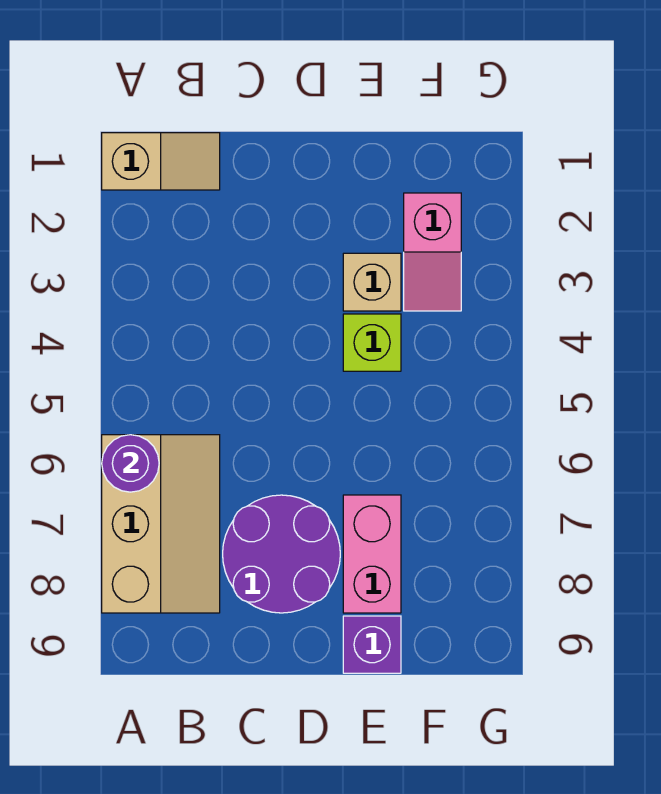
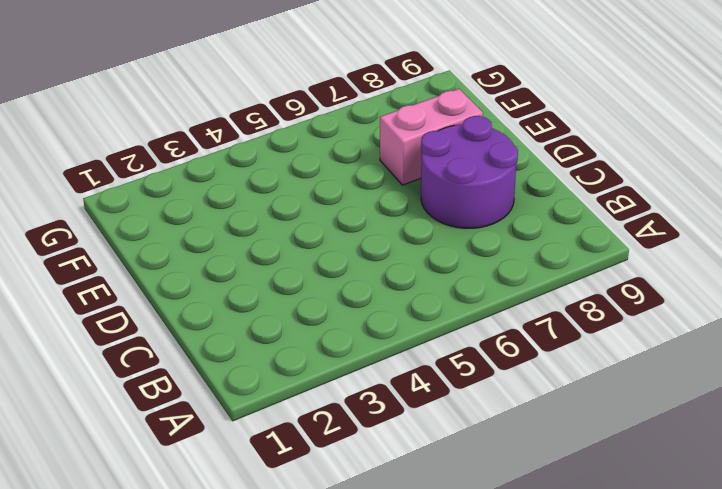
none -> tan slope A1:B1 level 1 top A
none -> tan slope A6:B8 level 1 top A

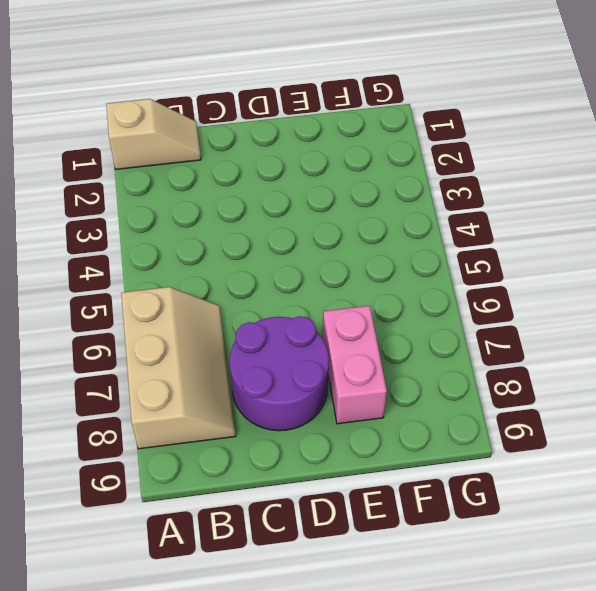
none -> tan brick E3 level 1
none -> lime brick E4 level 1

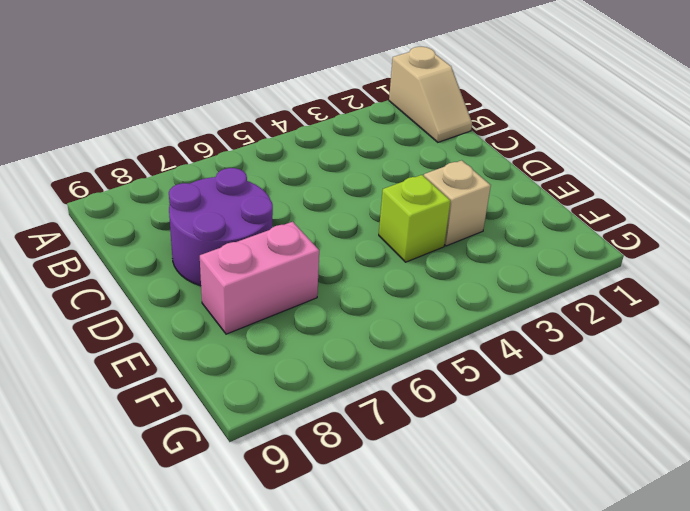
none -> tan slope A6:B8 level 1 top A
none -> purple brick E9 level 1

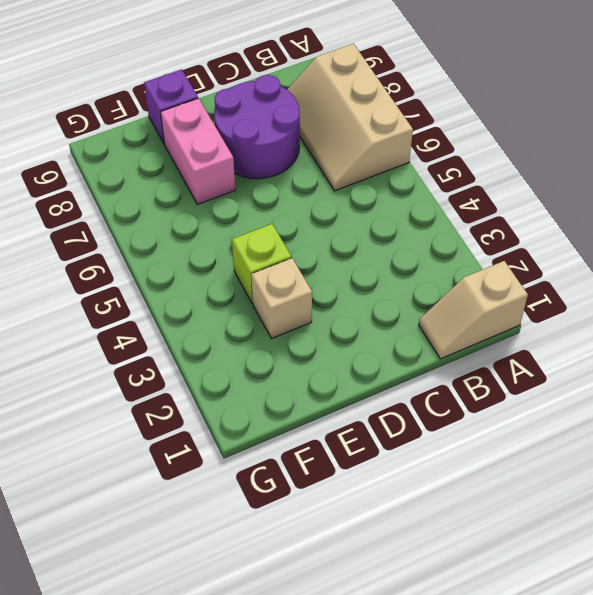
none -> pink slope F2:F3 level 1 top 2
none -> purple round brick A6 level 2

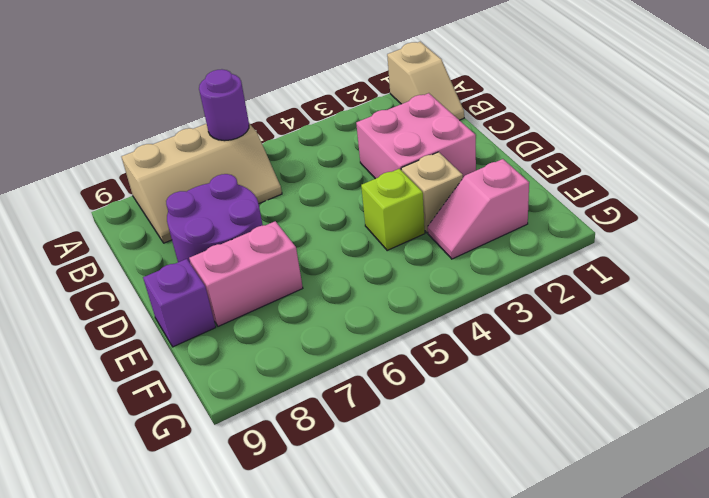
pink brick C2:D3 level 1 -> none

